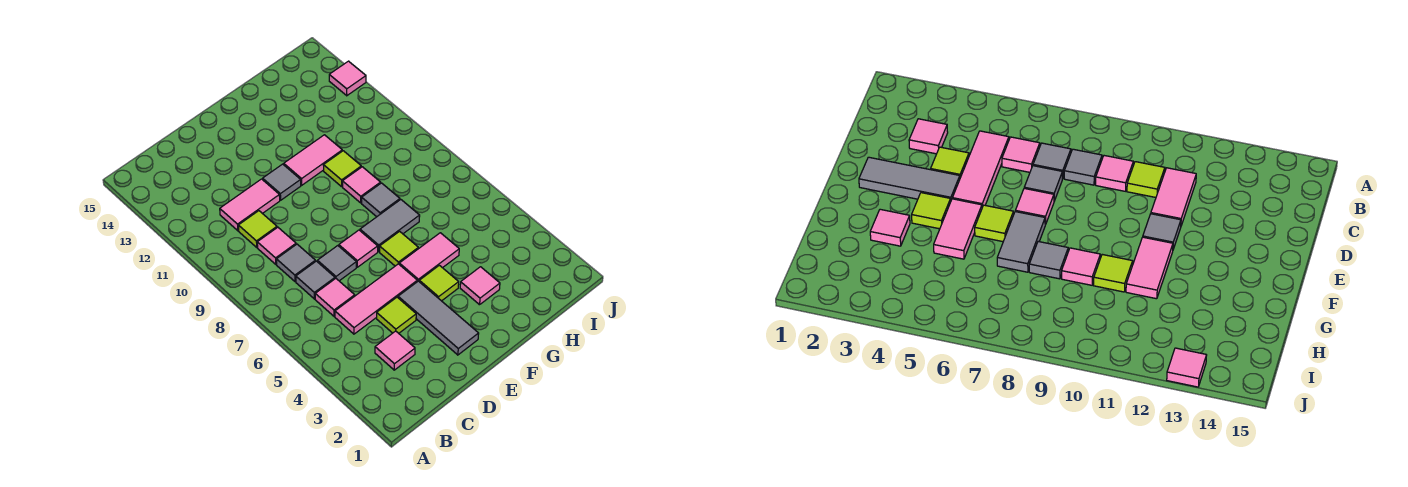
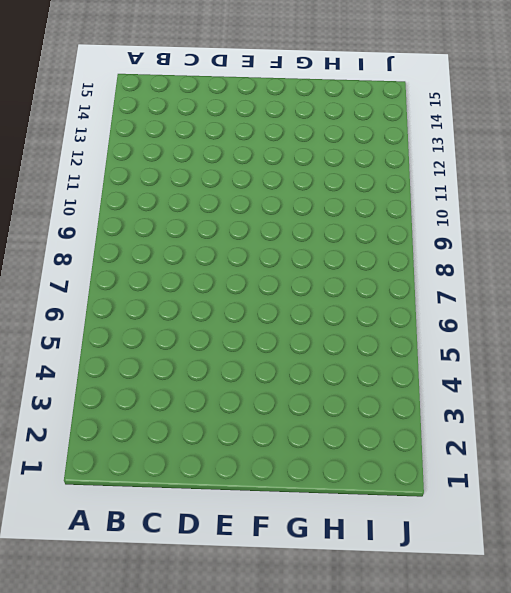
none -> pink tile C3 level 1
none -> pink tile C5:E5 level 1
none -> pink tile C6 level 1

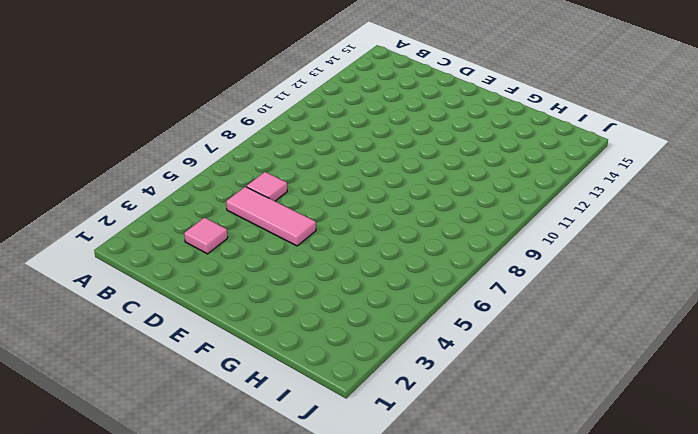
none -> grey tile C7 level 1
none -> grey tile C8 level 1
none -> pink tile C9 level 1

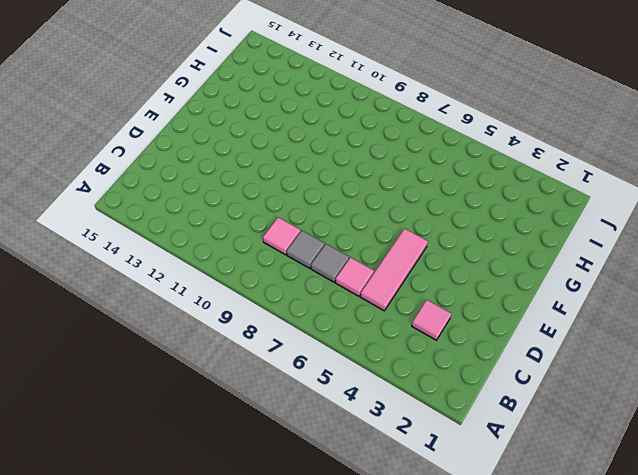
none -> lime tile C10 level 1
none -> pink tile C11:D11 level 1
none -> lime tile D4 level 1

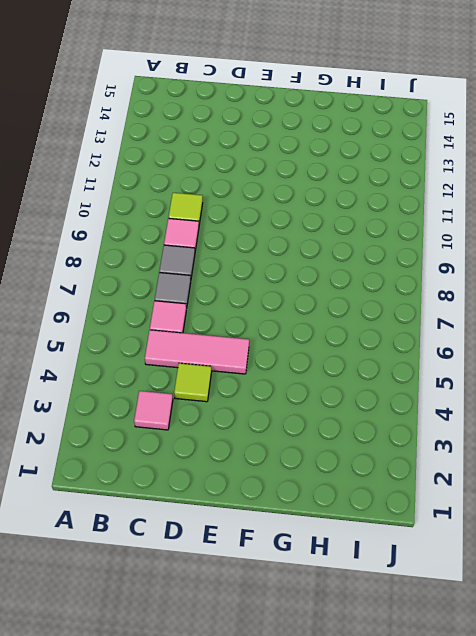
none -> pink tile C11:D11 level 1
none -> grey tile D7 level 1
none -> grey tile E2:E4 level 1

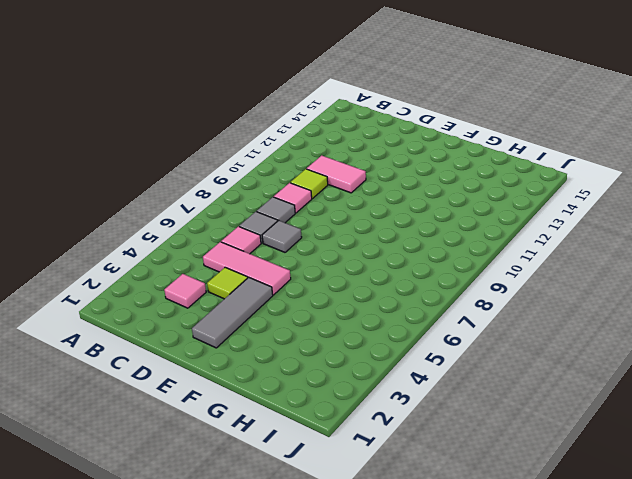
none -> pink tile E7 level 1
none -> grey tile E11 level 1
none -> lime tile F4 level 1

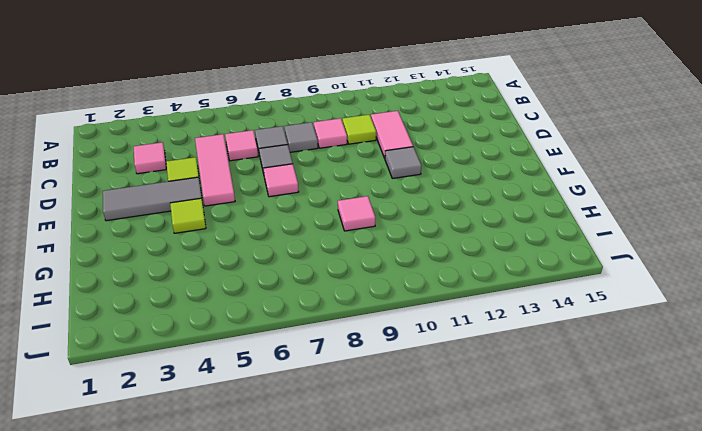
none -> pink tile F5:G5 level 1
none -> lime tile F6 level 1
none -> grey tile F7:G7 level 1

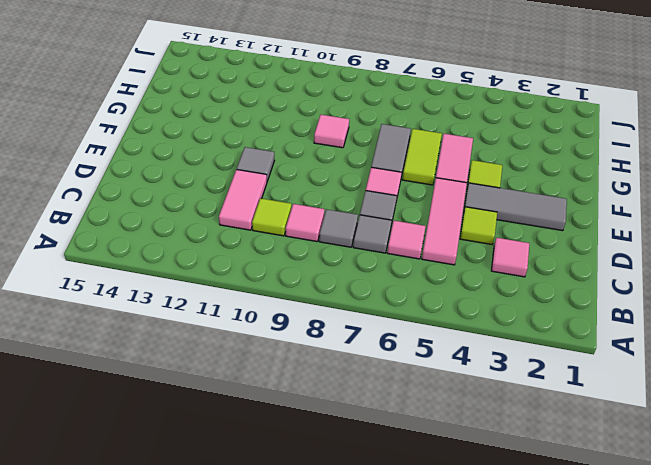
lime tile F6:G6 level 1 -> lime tile F6 level 1
none -> pink tile F11:G11 level 1
none -> pink tile G3 level 1
none -> grey tile G8 level 1

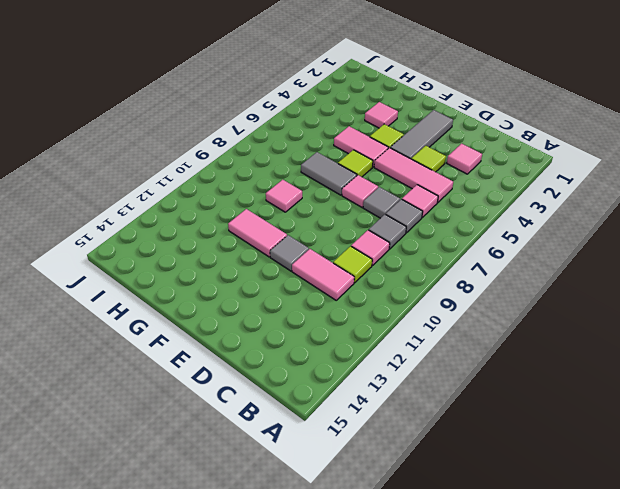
none -> grey tile G8 level 1
none -> lime tile G10 level 1
none -> pink tile J13 level 1

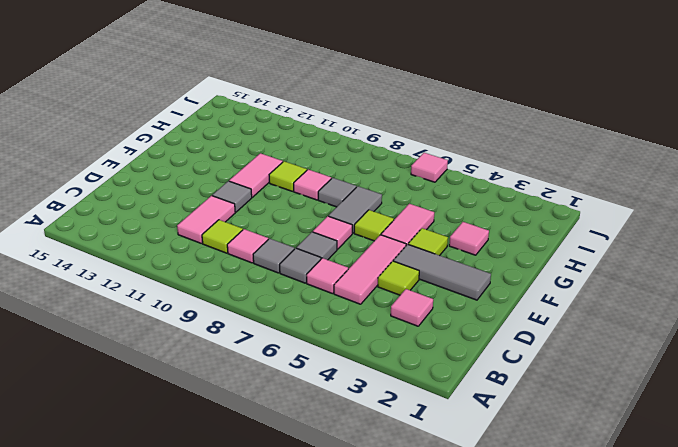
pink tile J6 level 1 -> pink tile J13 level 1

